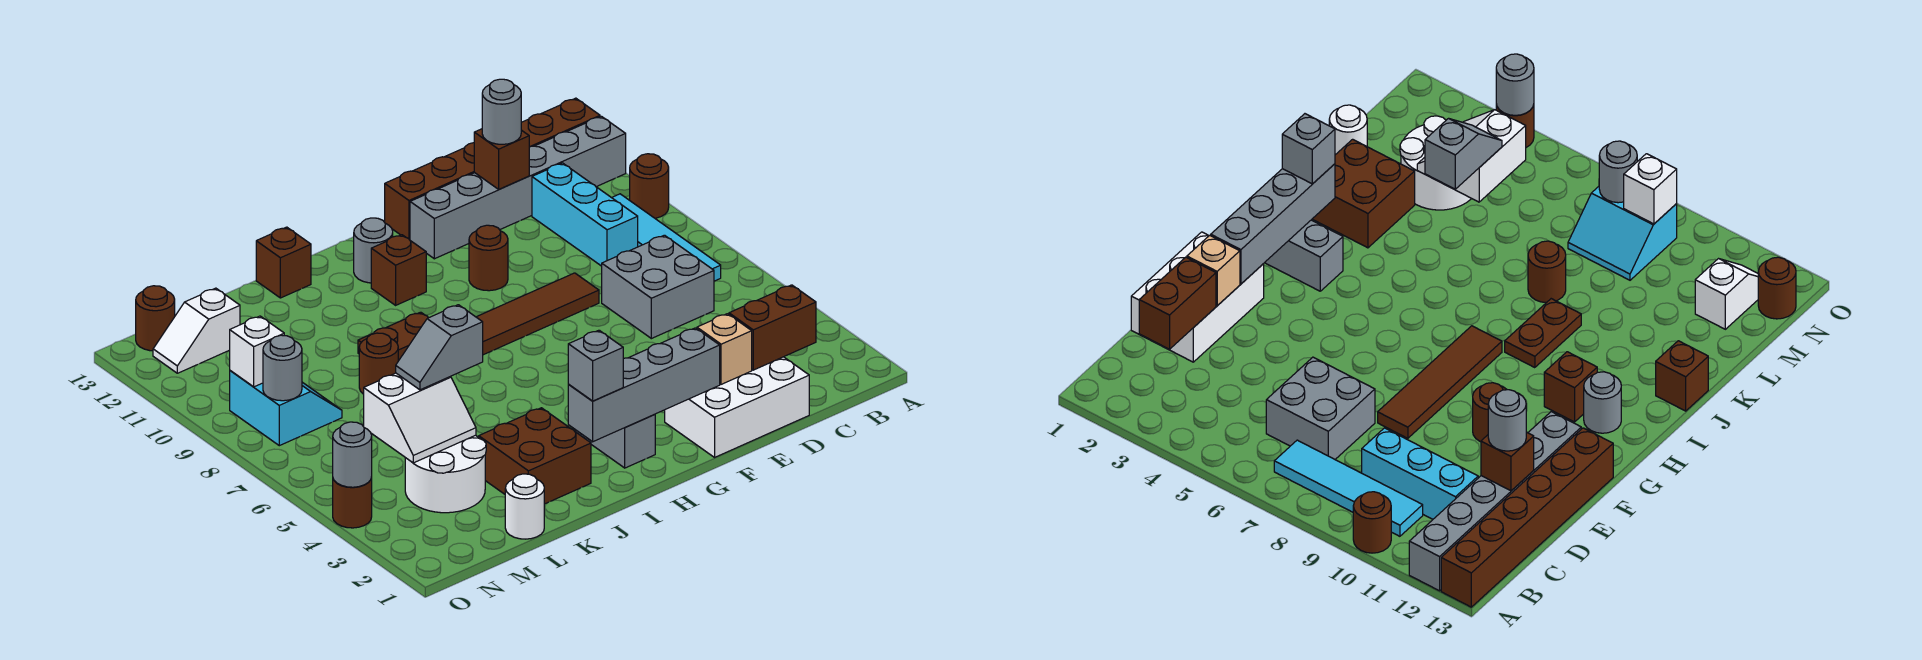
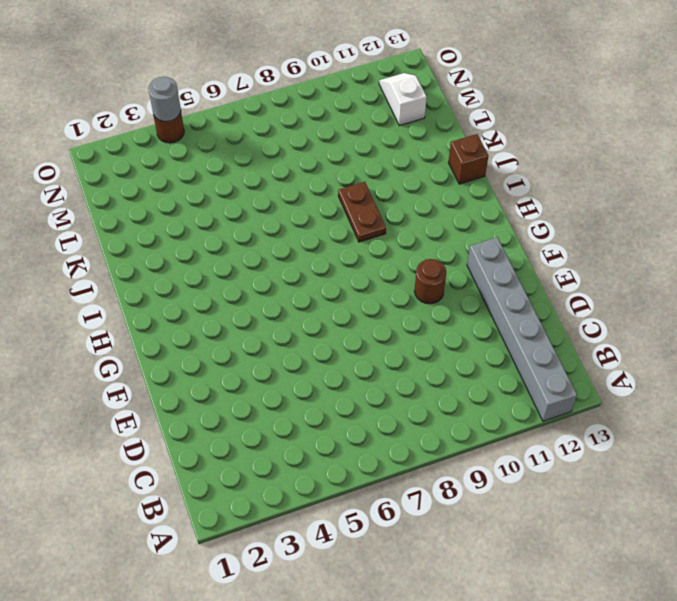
none -> brown round brick A10 level 1
none -> brown brick A13:F13 level 1
none -> cyan tile B7:B10 level 1
none -> grey brick C6:D7 level 1

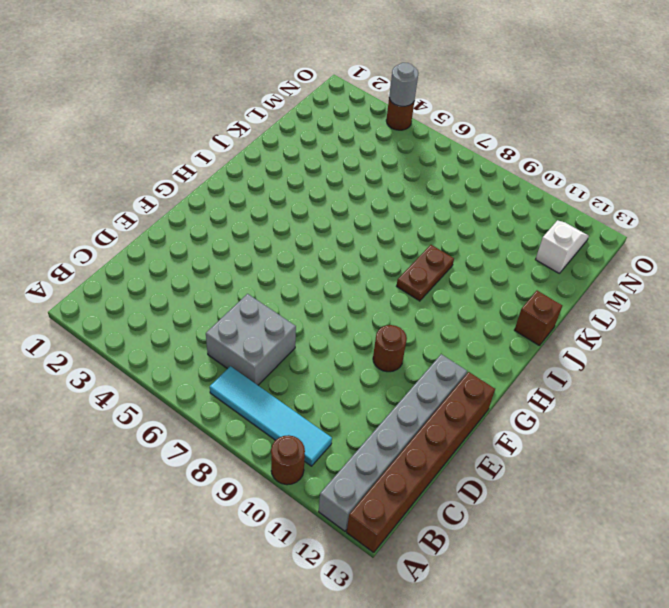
none -> cyan brick C9:C11 level 1
none -> white brick D1:F2 level 1
none -> brown tile E8:H8 level 1
none -> grey brick H2:H3 level 1

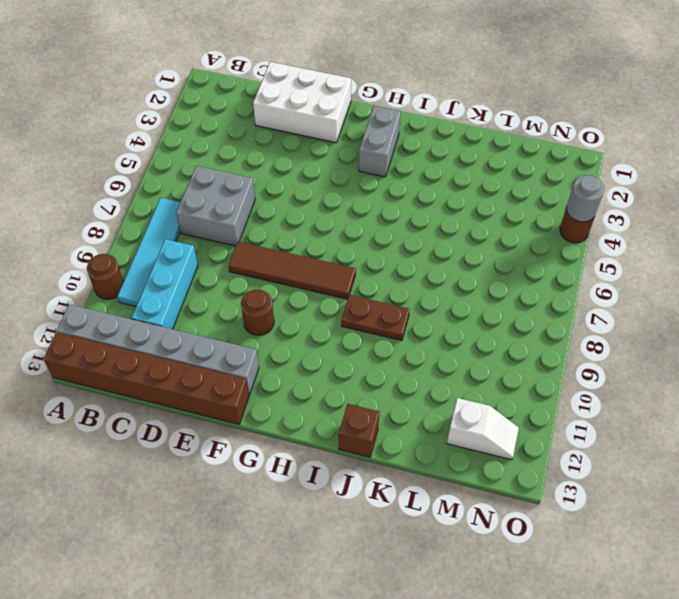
none -> brown brick H11 level 1
none -> grey round brick H12 level 1
none -> brown brick J2:K3 level 1
none -> brown round brick K8 level 1

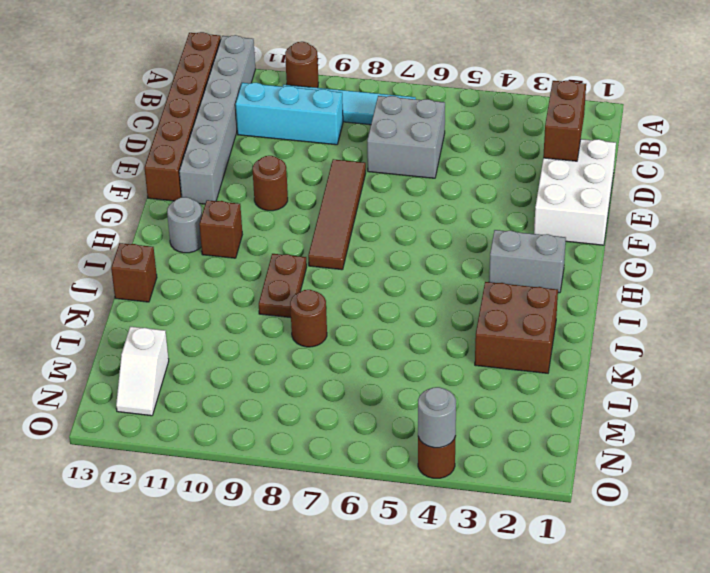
none -> white round brick L1 level 1
none -> white round brick L3:M4 level 1
none -> cyan slope M8:N9 level 1 top N
none -> brown round brick N13 level 1

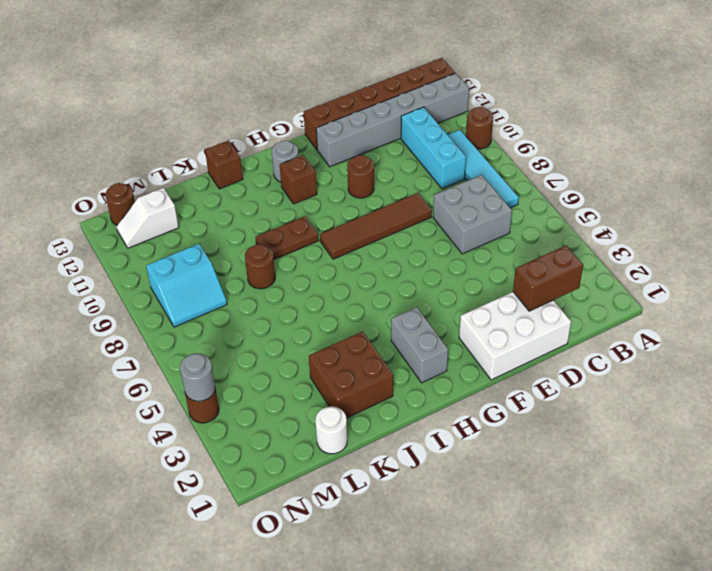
cyan slope M8:N9 level 1 top 9 -> cyan slope M8:N9 level 1 top N
none -> white round brick L3:M4 level 1
none -> brown brick D12 level 2
none -> tan brick E2 level 2
none -> grey brick F2:I2 level 2

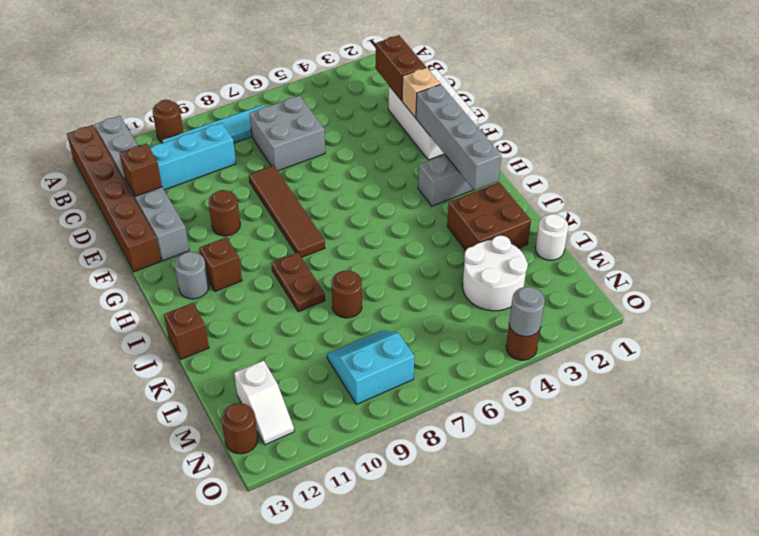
none -> white slope L4:M5 level 2 top 5
none -> grey round brick N8 level 2
none -> white brick N9 level 2
none -> grey round brick D12 level 3

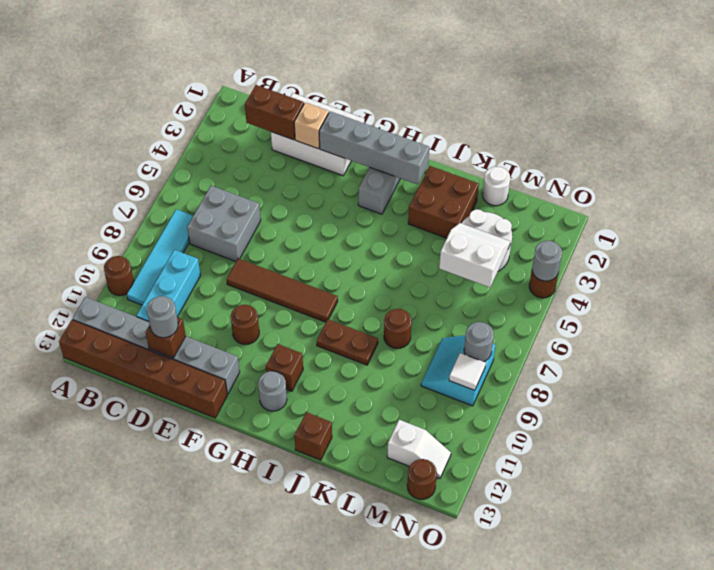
white tile N9 level 2 -> white brick N9 level 2
none -> grey brick I2 level 3
none -> grey slope K5:L5 level 3 top K

